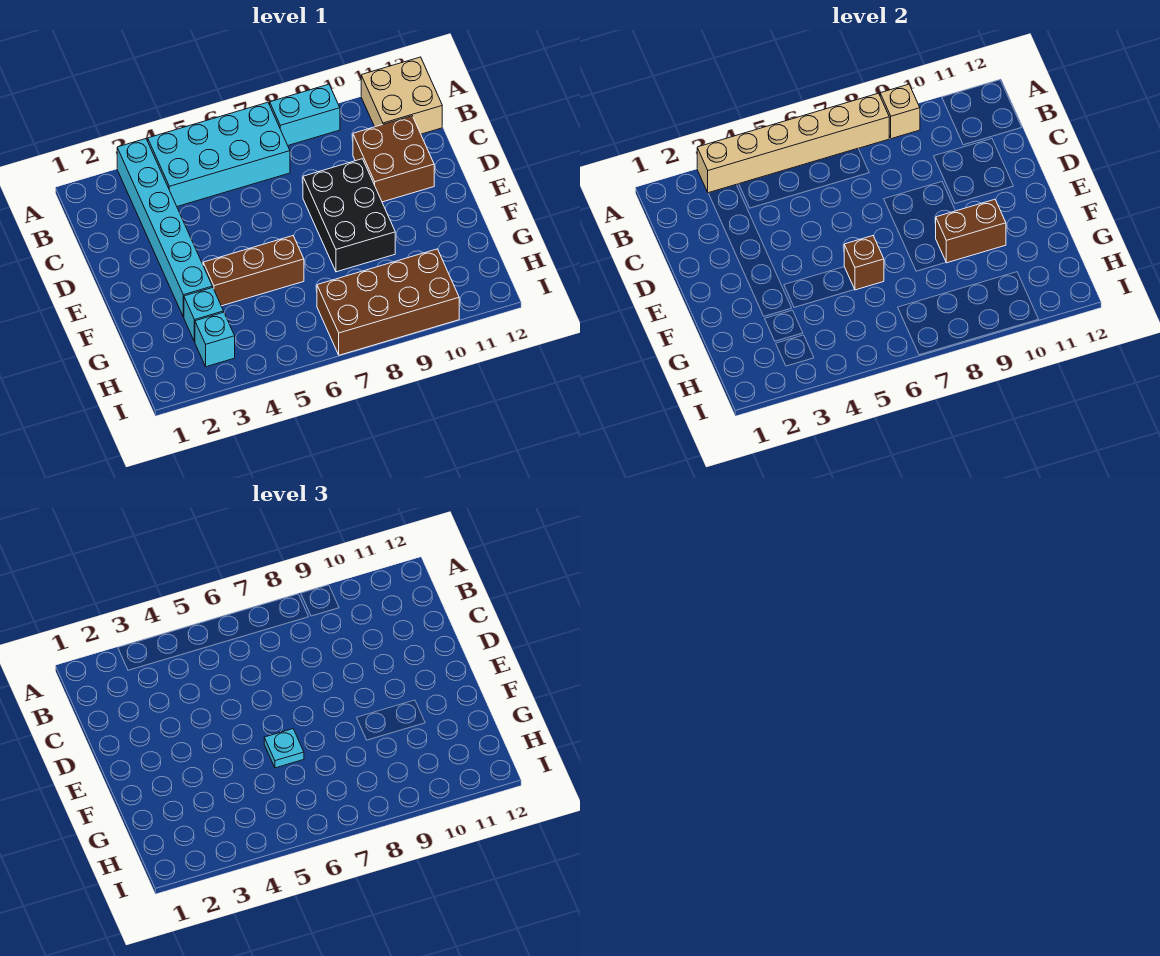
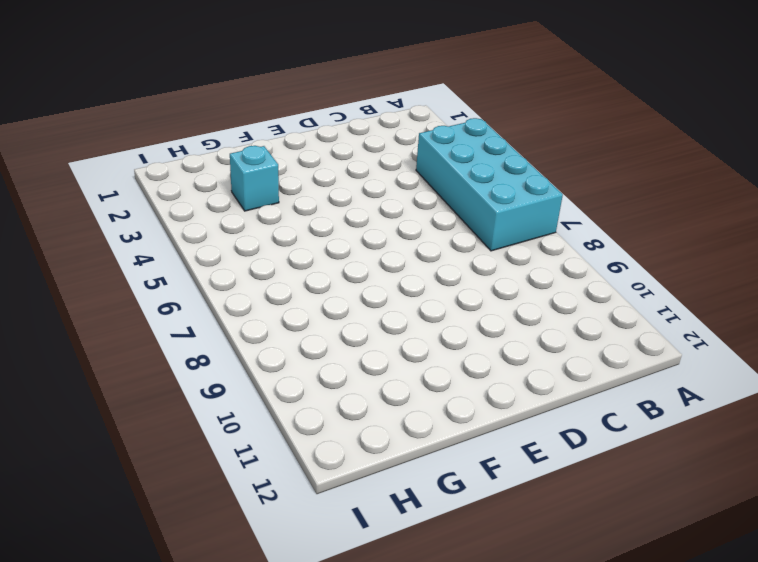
none -> cyan brick A3:F3 level 1
none -> cyan brick A8:A9 level 1
none -> tan brick A11:B12 level 1

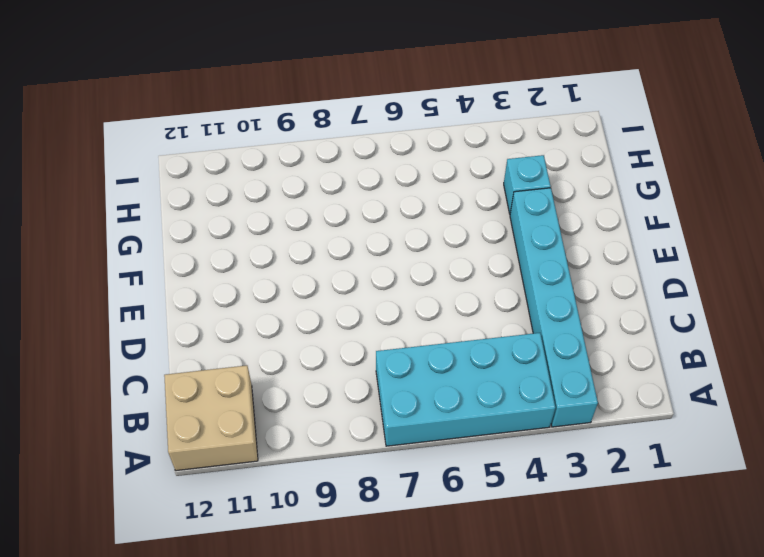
none -> cyan brick A8:A9 level 1
none -> brown brick C10:D11 level 1
none -> black brick D8:F9 level 1

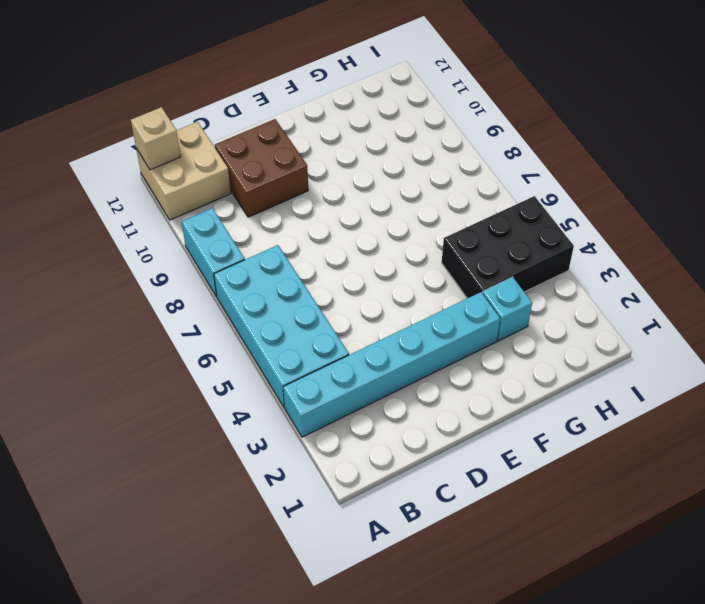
tan brick A12 level 2 -> tan brick A9 level 2
black brick G4:I5 level 1 -> black brick D8:F9 level 1
none -> brown brick F4:F6 level 1
none -> cyan brick H3 level 1
none -> brown brick H7:I10 level 1

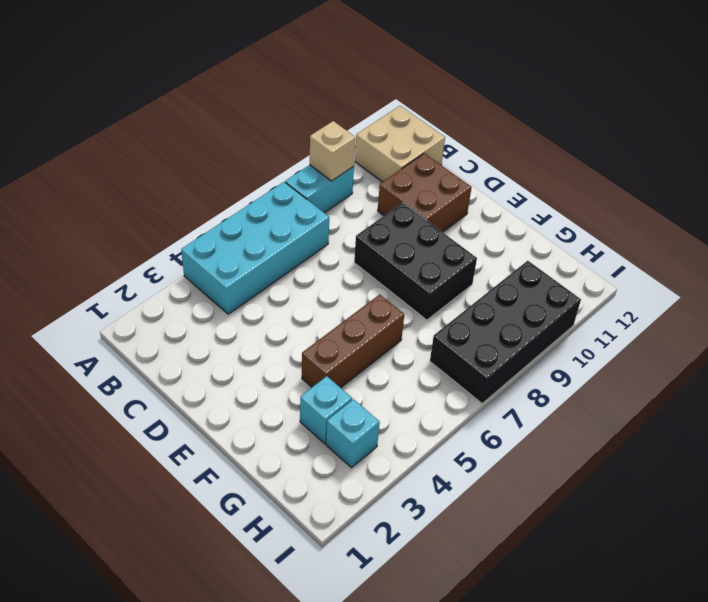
black brick H7:I10 level 1 -> brown brick H7:I10 level 1
none -> cyan brick A3:F3 level 1
none -> tan brick A3:A8 level 2
none -> brown brick F6 level 2

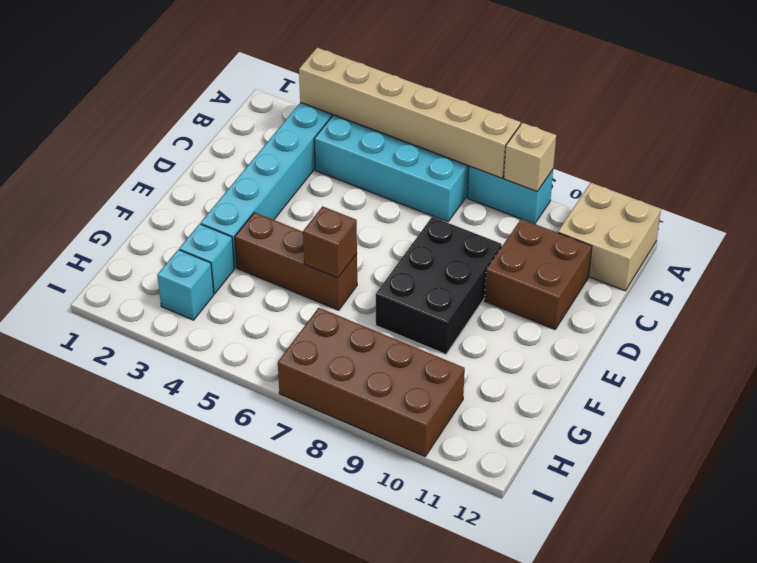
none -> brown brick F9:F10 level 2
none -> cyan plate F6 level 3

